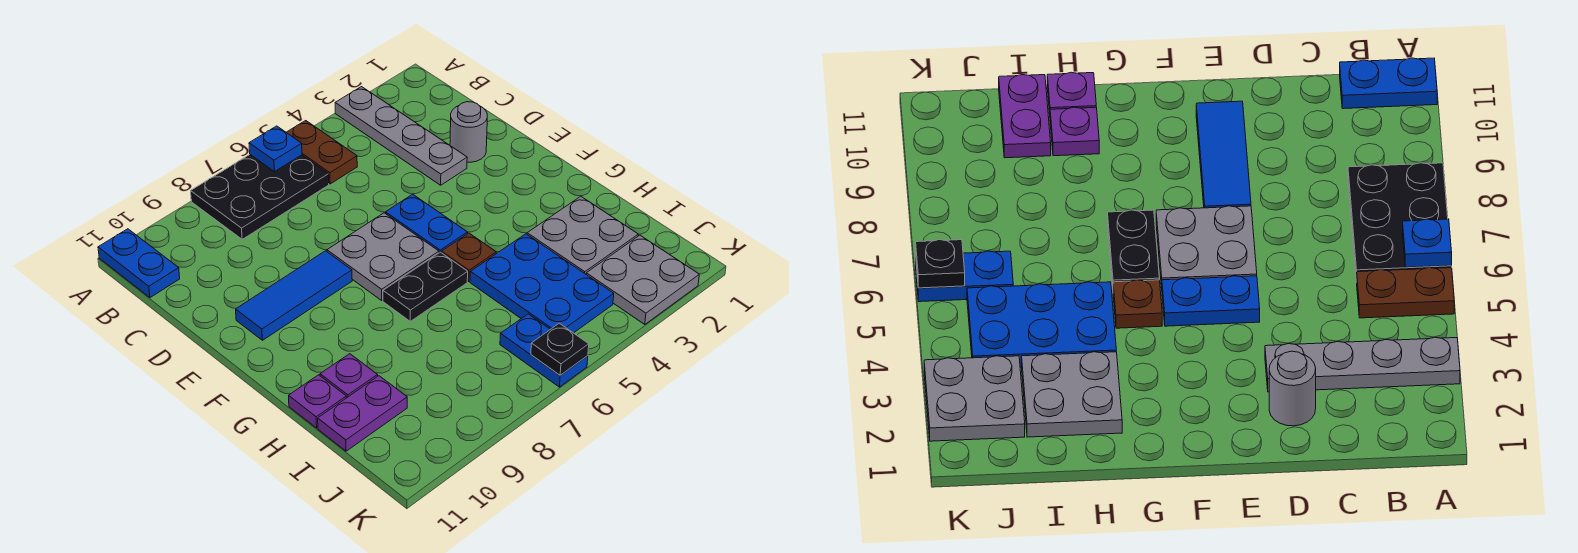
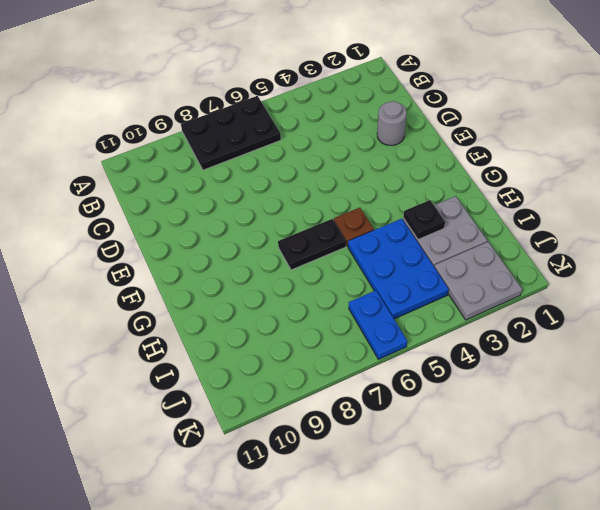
black plate H3 level 2 -> black plate K6 level 2
none -> grey plate A3:D3 level 1
none -> brown plate A5:B5 level 1
none -> blue plate A11:B11 level 1

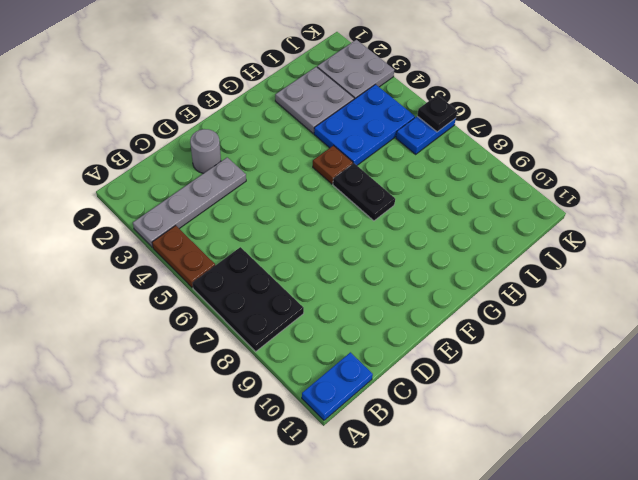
brown plate A4:A5 level 1 -> brown plate A5:B5 level 1
none -> blue plate E5:F5 level 1
none -> grey plate E6:F7 level 1
none -> blue tile E8:E10 level 1

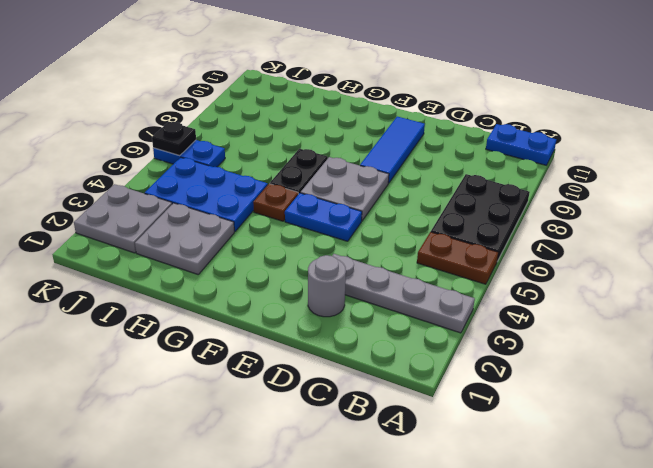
none -> purple plate H10 level 1
none -> purple plate H11 level 1
none -> purple plate I10:I11 level 1

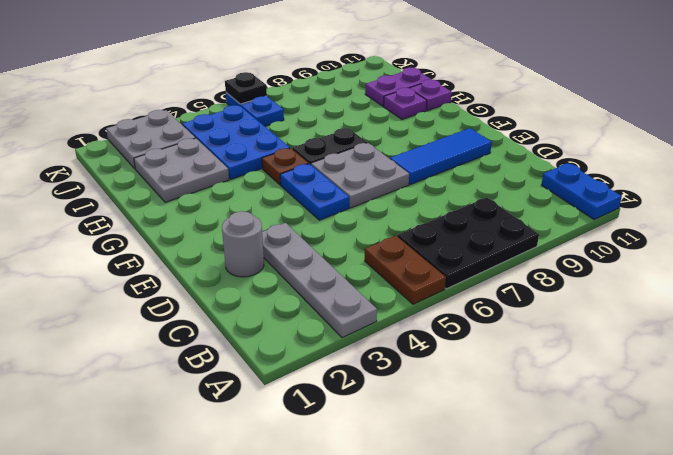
none -> blue plate A6 level 2

